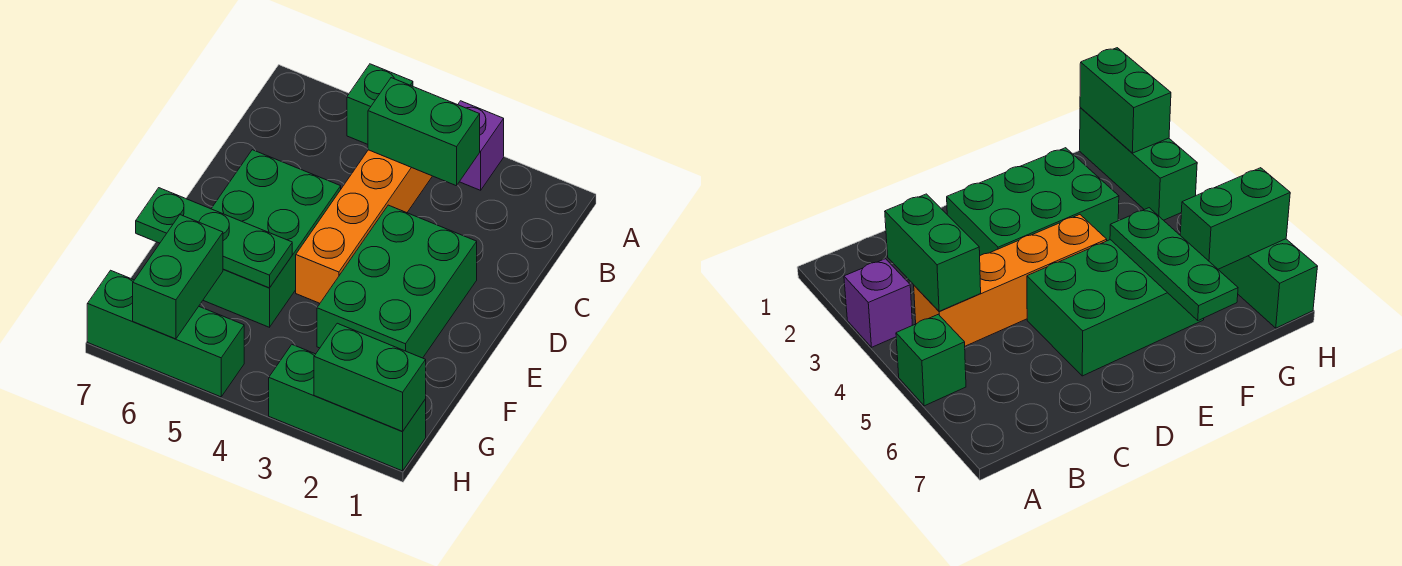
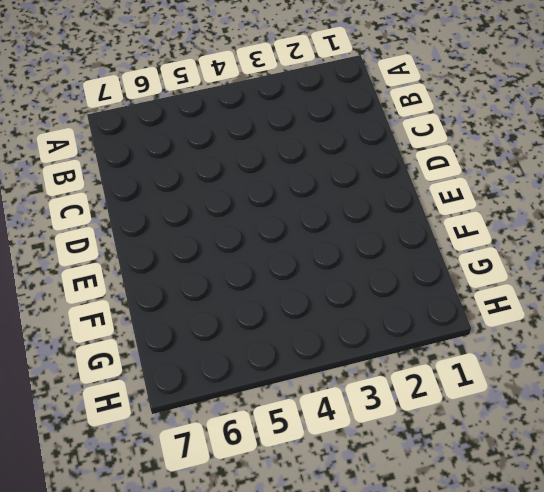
none -> purple brick A3 level 1
none -> green brick A5 level 1

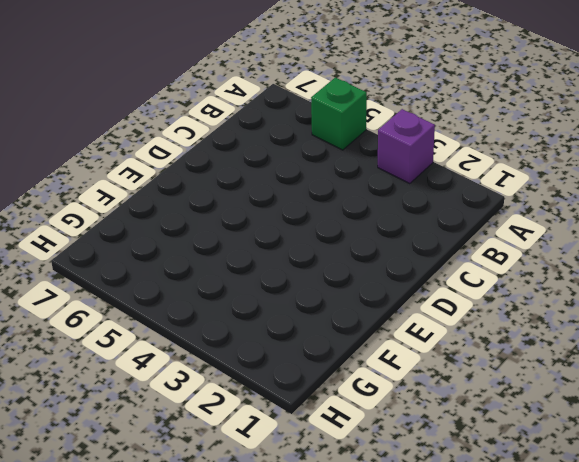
none -> orange brick B4:E4 level 1
none -> green brick D2:F3 level 1

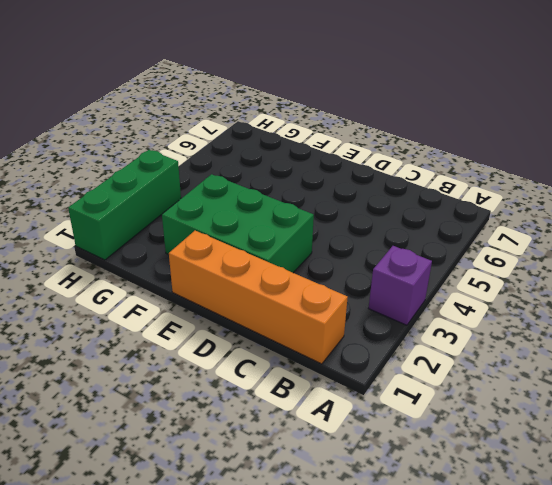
orange brick B1:E1 level 1 -> orange brick B4:E4 level 1
none -> green brick A5 level 1
none -> green brick D5:F6 level 1

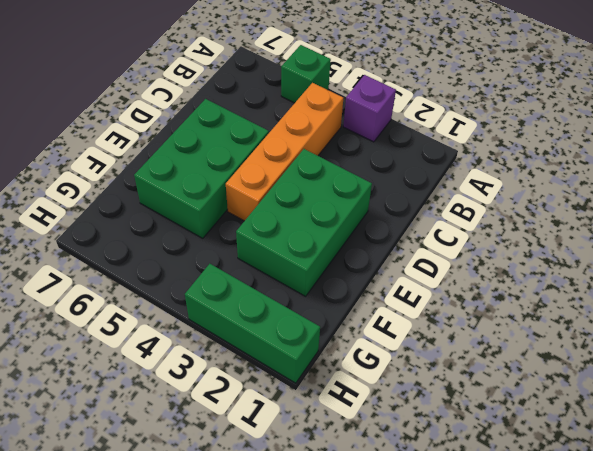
none -> green brick H5:H7 level 1
none -> green brick B3:B4 level 2

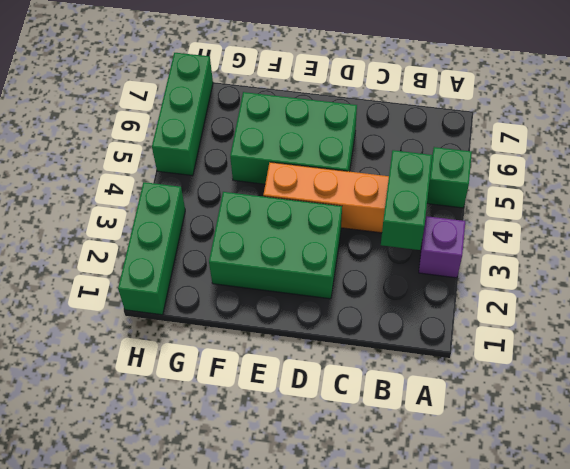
none -> green plate F5:F7 level 2
none -> green brick G6:H6 level 2

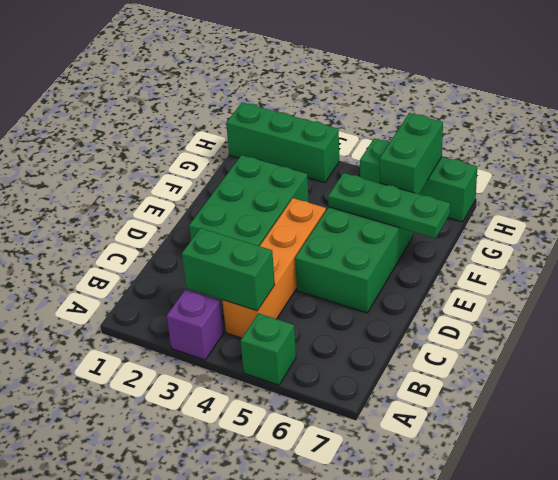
none -> green brick H1:H2 level 2

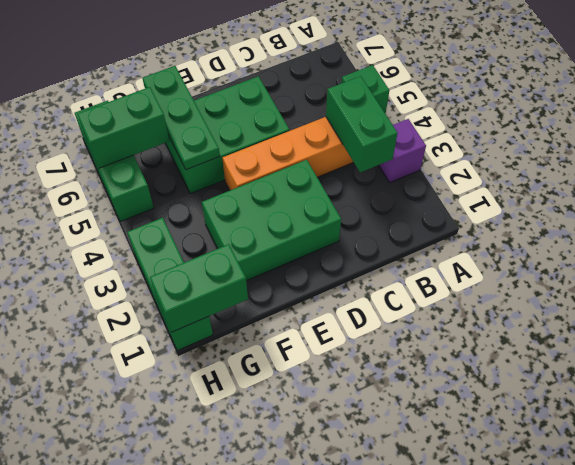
green brick G1:H1 level 2 -> green brick H1:H2 level 2

